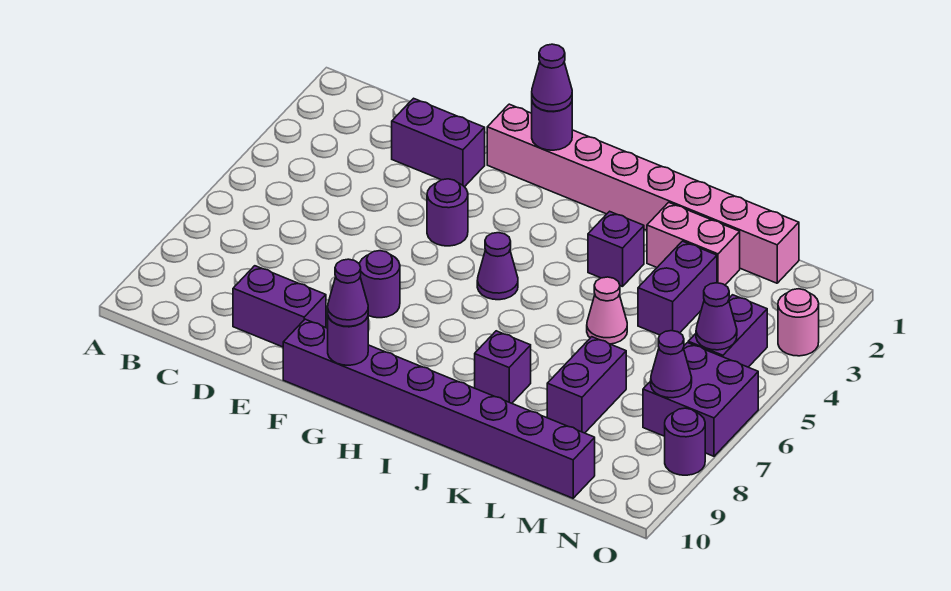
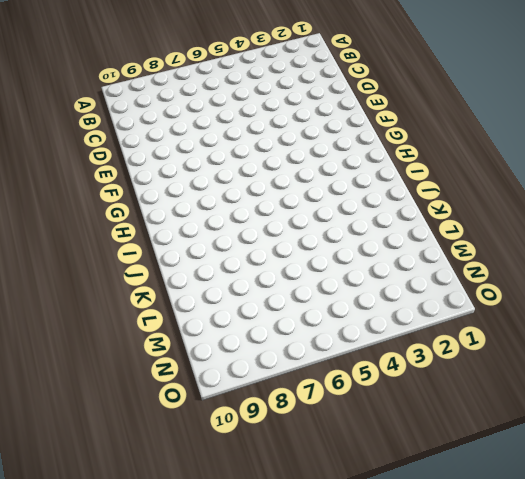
none -> purple brick D2:E2 level 1
none -> purple brick D9:E9 level 1
none -> pink brick F1:M1 level 1

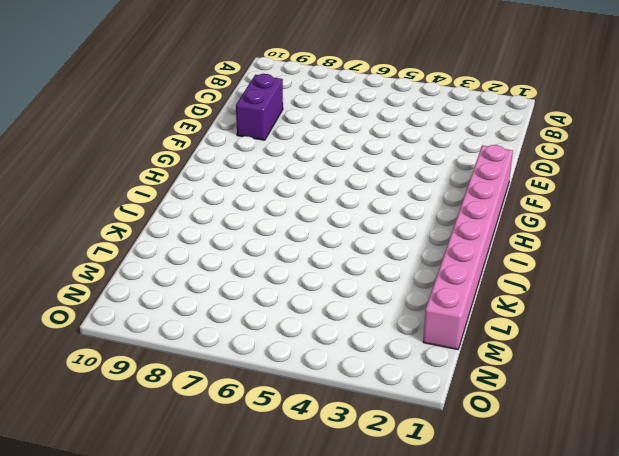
none -> purple brick D2:E2 level 1
none -> purple round brick F4 level 1
none -> purple round brick F7 level 1

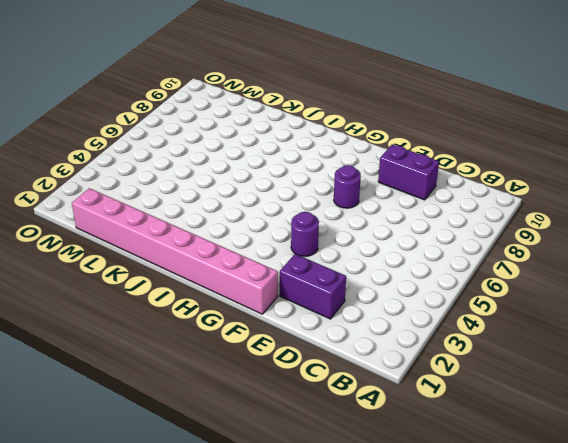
none -> purple brick F10:M10 level 1
none -> purple cone H5 level 1
none -> purple brick J3 level 1

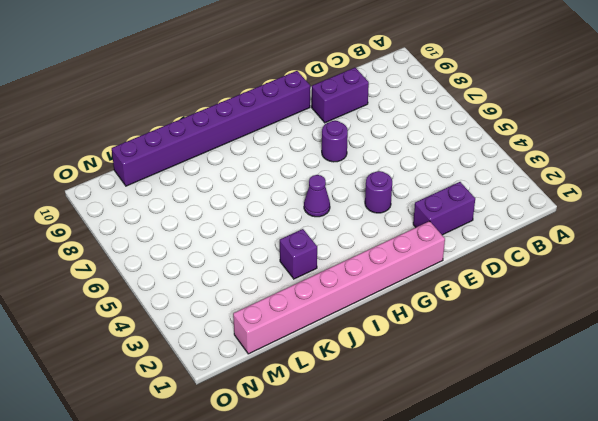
none -> purple brick J8 level 1
none -> pink brick K2:L2 level 1
none -> pink cone K5 level 1

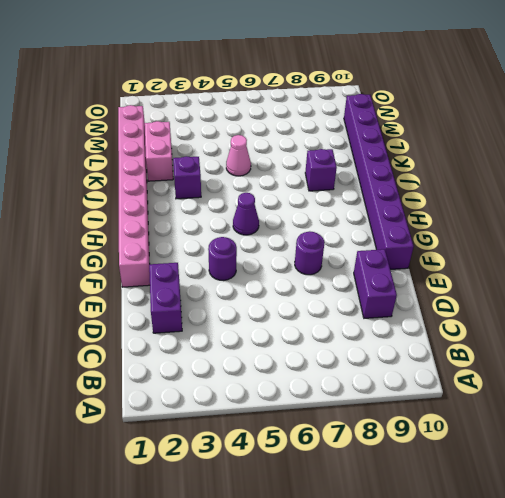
none -> purple brick L3:L4 level 1
none -> purple brick L7:L8 level 1
none -> purple brick N4:N5 level 1

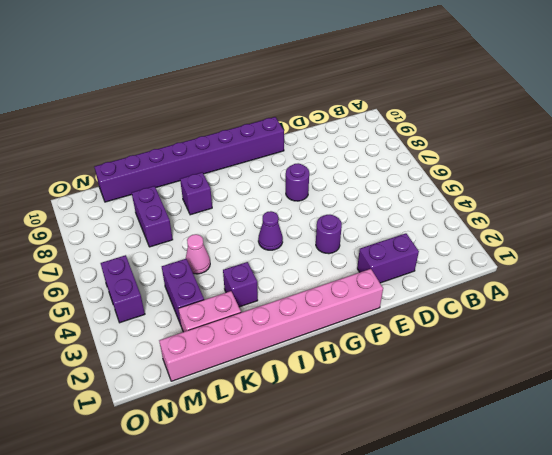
none -> purple brick D9:E9 level 1
none -> purple brick N6:O7 level 1
none -> pink round brick O3 level 1

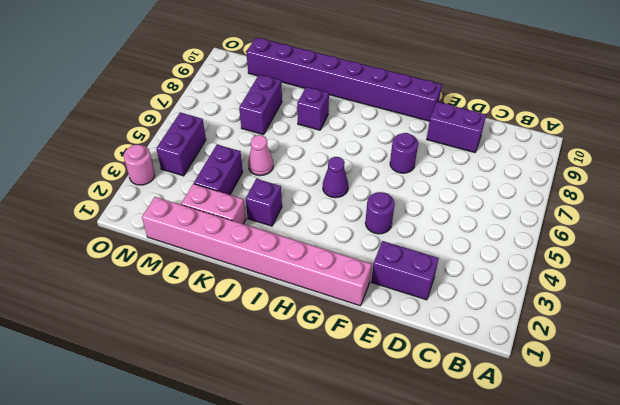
none -> purple brick N6:O7 level 1
none -> purple round brick O8 level 1
none -> purple round brick G1 level 2

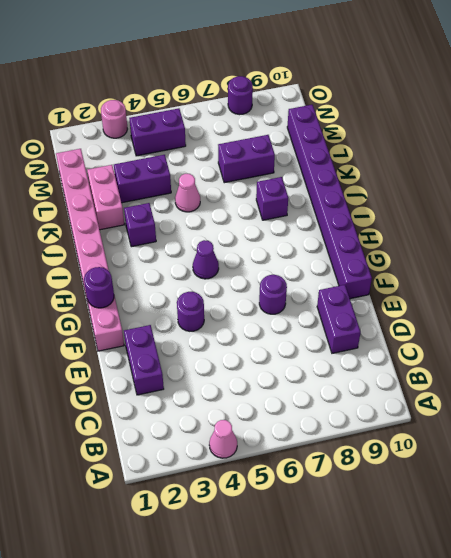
pink cone A4 level 1 -> none
none -> purple brick N6:O7 level 1
none -> purple round brick G10 level 2
none -> purple cone N5 level 2

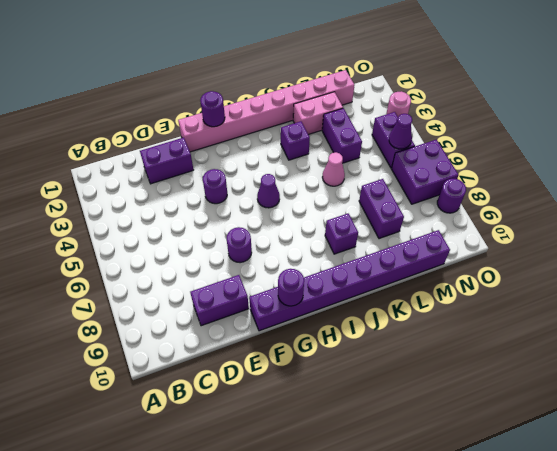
none -> purple cone N7 level 2
none -> purple cone G1 level 3
none -> purple cone G10 level 3

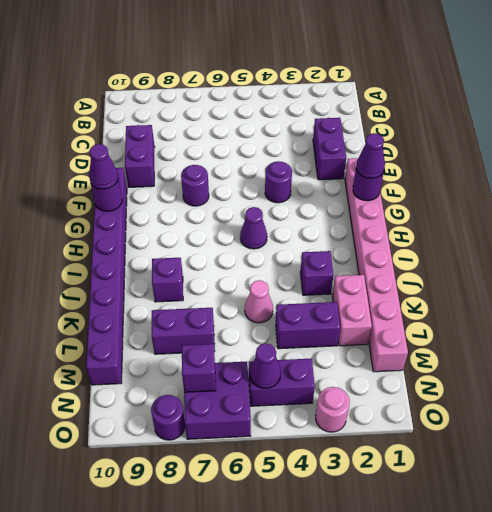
purple brick N7 level 2 -> purple cone N7 level 2

